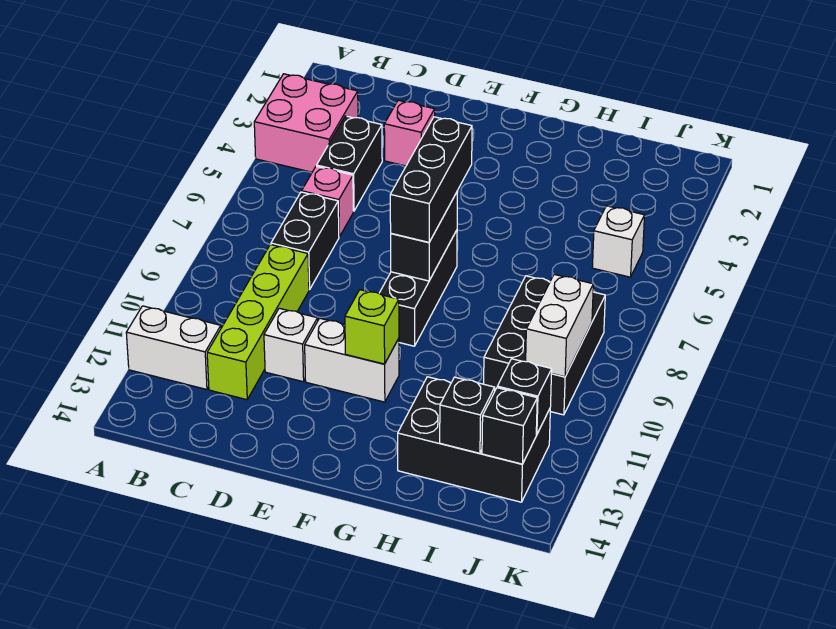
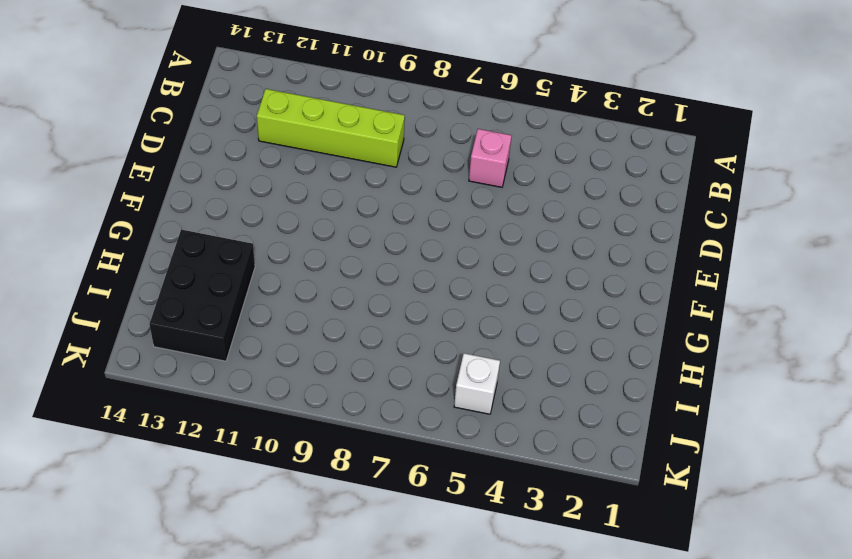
none -> pink brick A3:B4 level 1
none -> white brick A12:B12 level 1
none -> black brick C4:C5 level 1

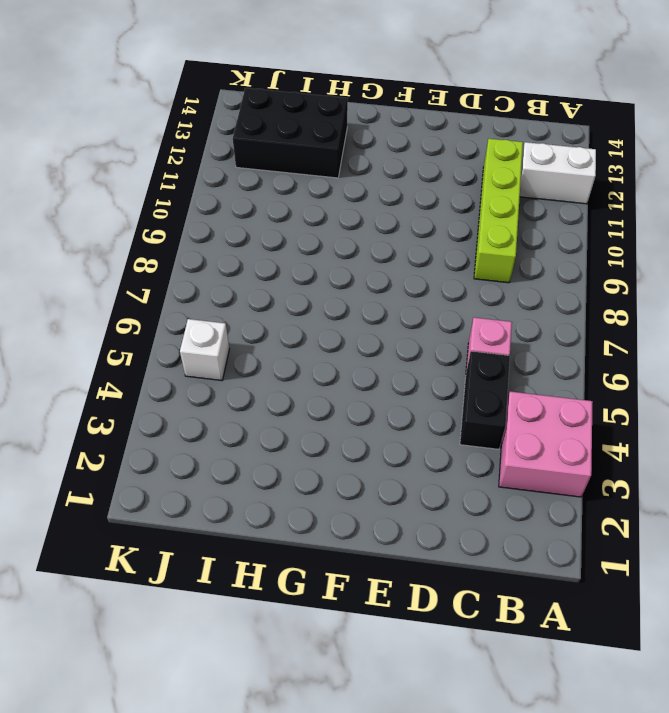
none -> black brick C7:C8 level 1
none -> pink brick D3 level 1
none -> white brick D11 level 1

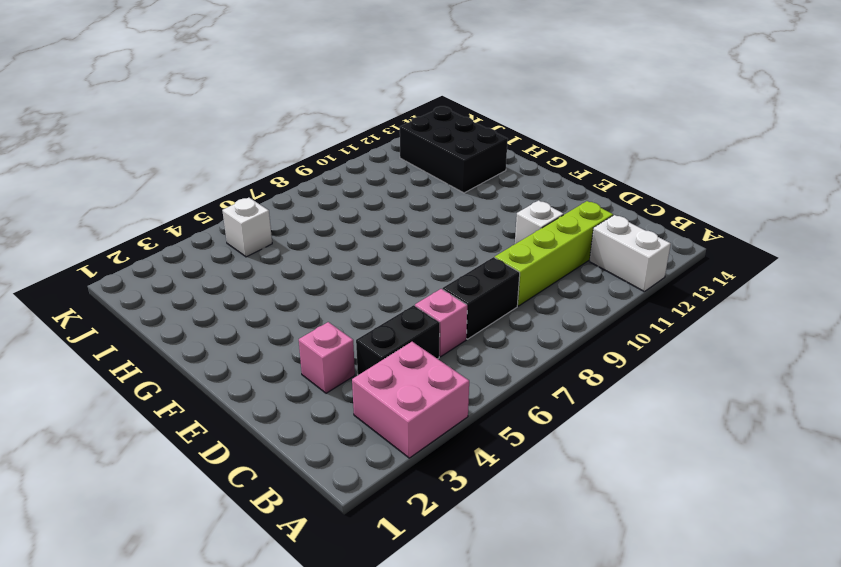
none -> white brick E11:F11 level 1
none -> black brick F7:F9 level 1
none -> black brick I8:J10 level 1

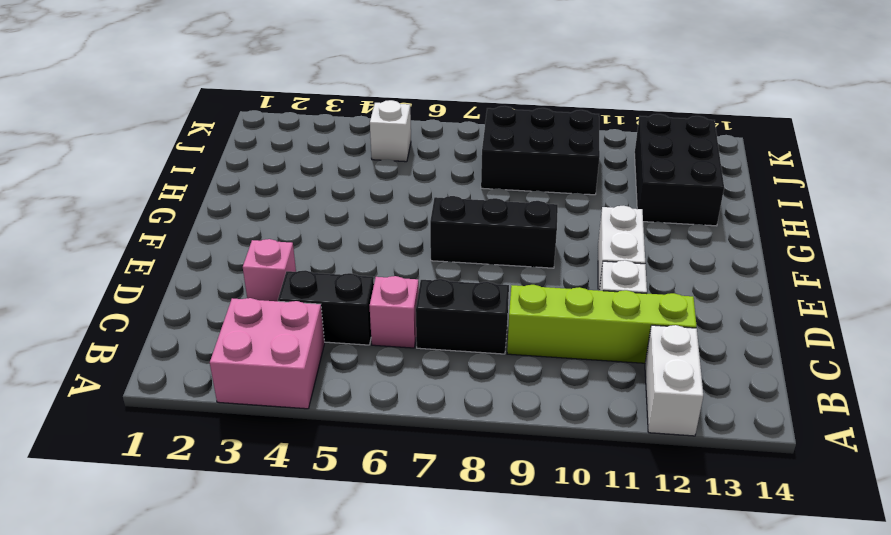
none -> black brick F7:F8 level 2
none -> lime brick F11 level 2
none -> black brick I13 level 2

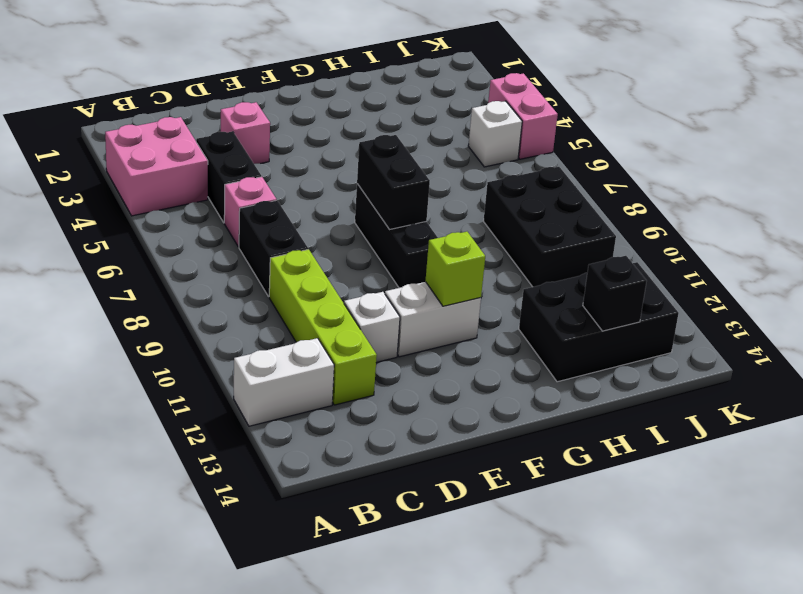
pink brick K4:K5 level 1 -> none
none -> white brick J9:J10 level 2
none -> black brick J12 level 2
none -> black brick J13 level 2

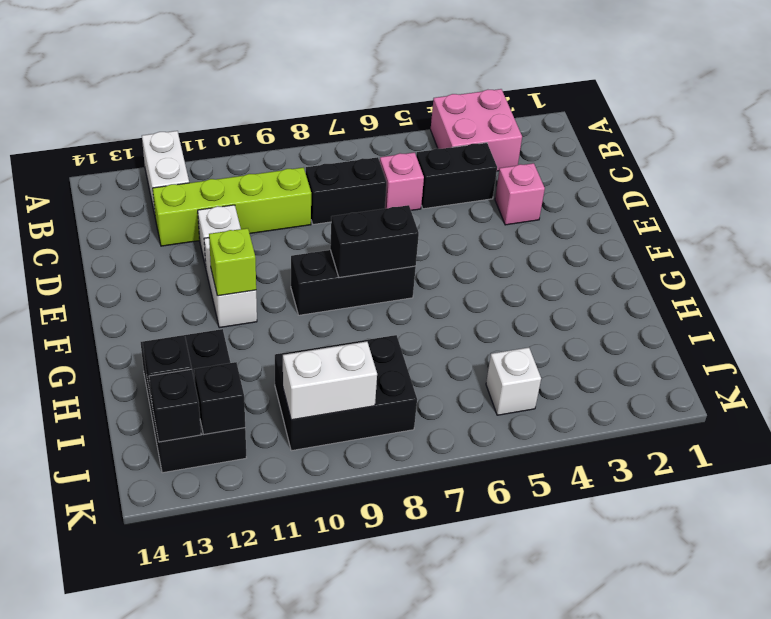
none -> black brick F6:F8 level 3

